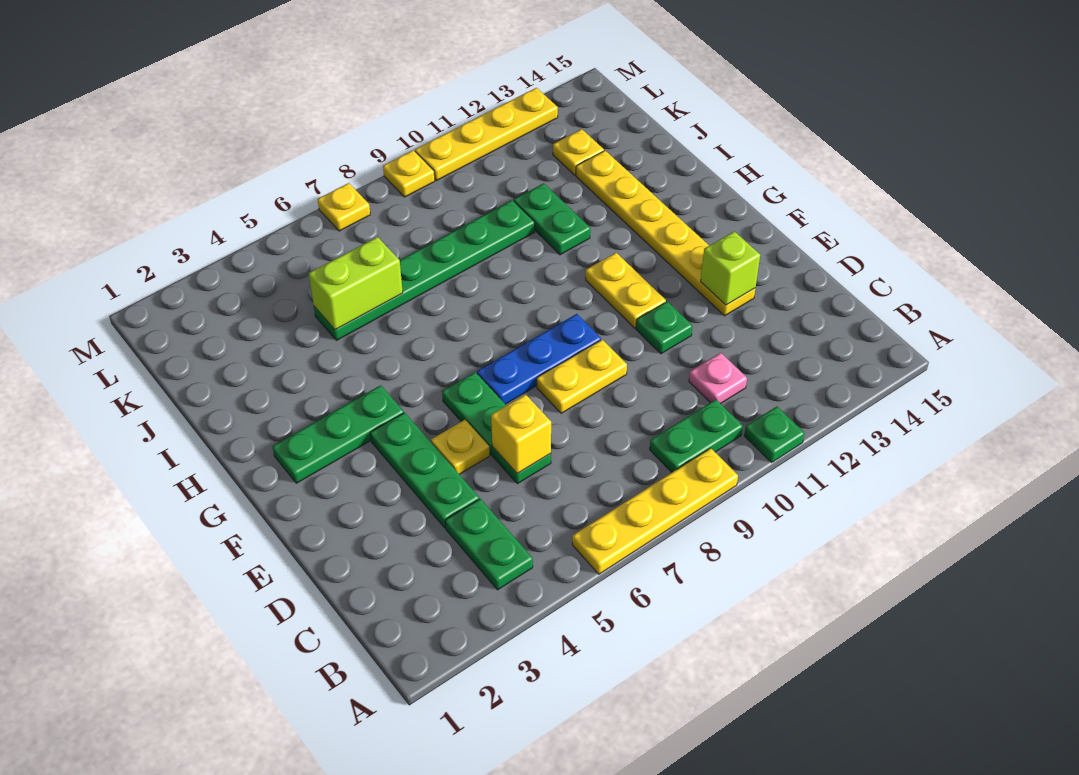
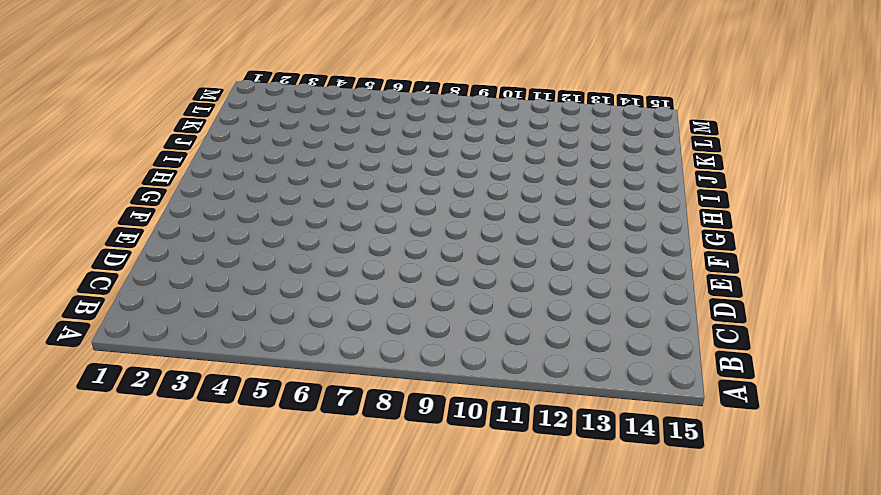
none -> yellow plate A6:A9 level 1
none -> green plate A11 level 1
none -> green plate B4:C4 level 1

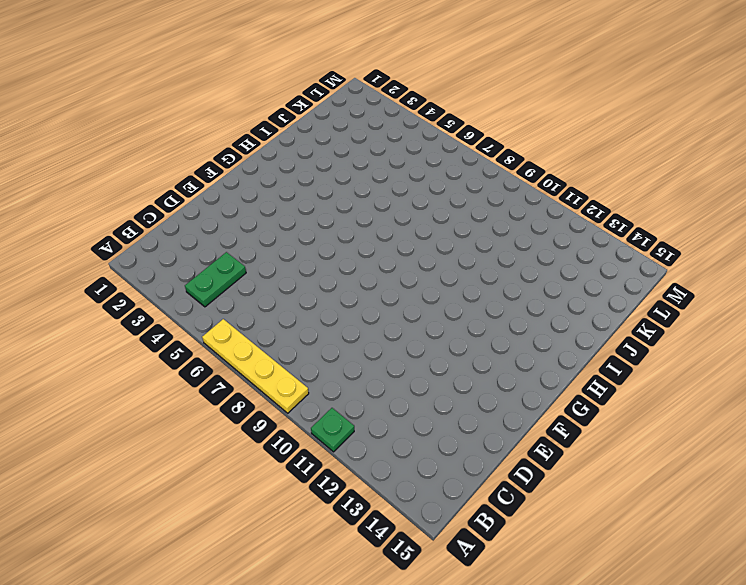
none -> green plate B9:B10 level 1
none -> pink plate C11 level 1
none -> green plate D4:F4 level 1

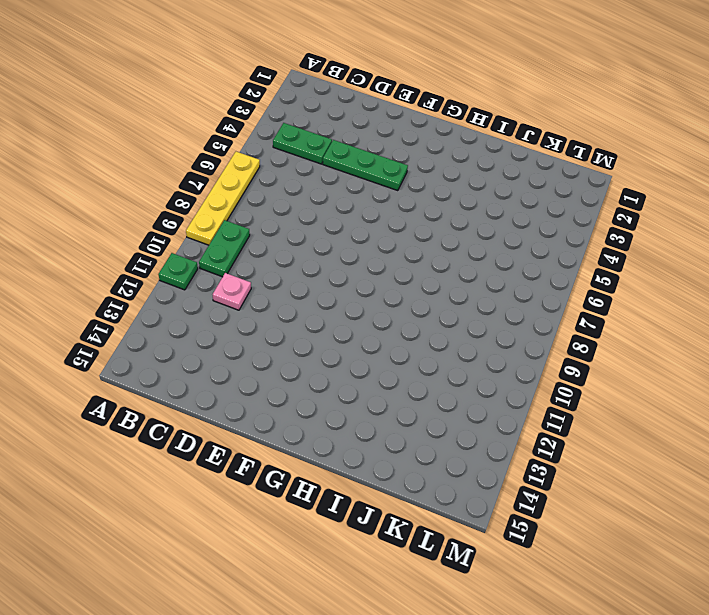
none -> green plate D6:F6 level 1
none -> yellow plate E5 level 1
none -> yellow plate E8:E9 level 1

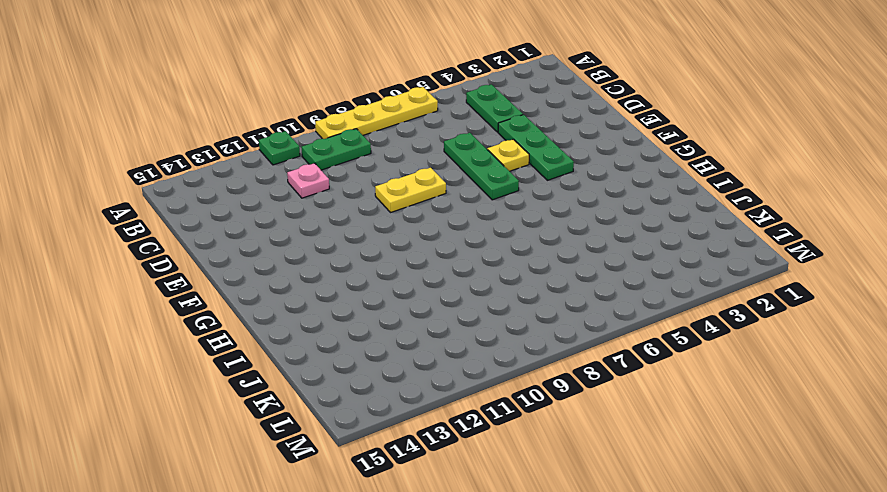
none -> green plate E11 level 1
none -> yellow plate E13:J13 level 1
none -> blue plate F7:F9 level 1

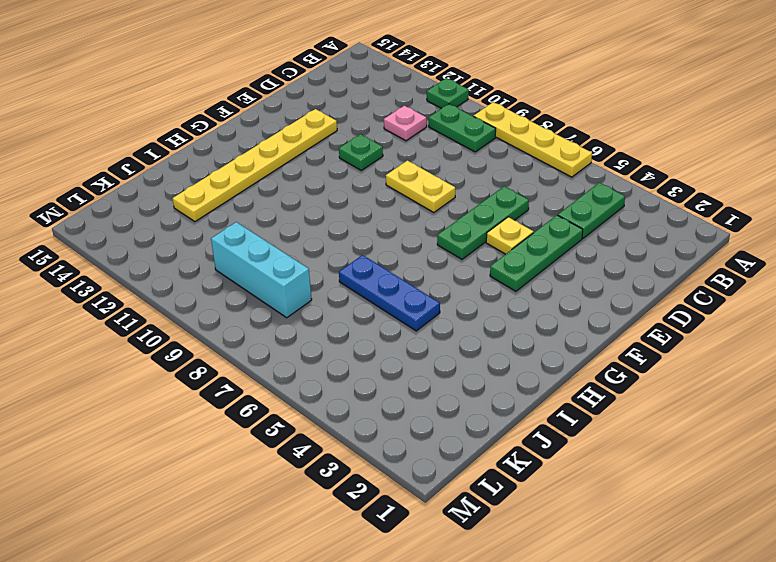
blue plate I5:I7 level 1 -> blue plate F7:F9 level 1
cyan brick K8:K10 level 1 -> none
none -> yellow plate F11:G11 level 1
none -> green plate G2:G4 level 1
none -> green plate I11:J11 level 1

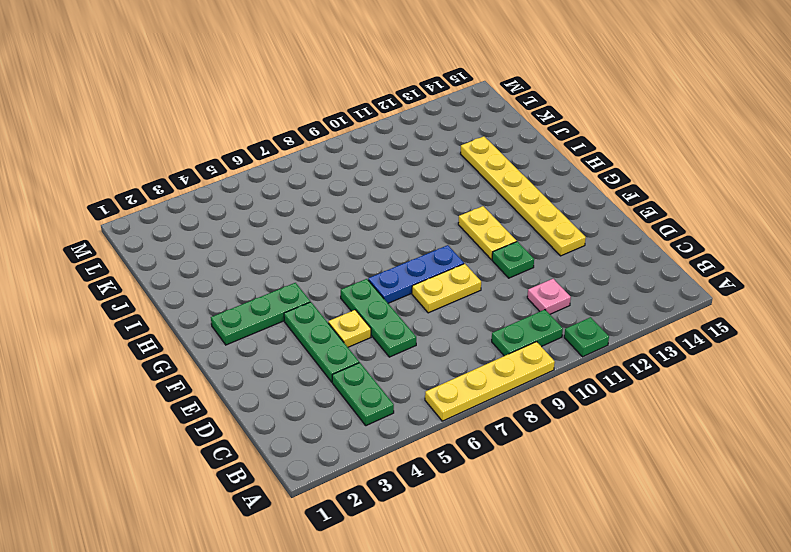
none -> green plate I11:J11 level 1
none -> green plate J5:J10 level 1
none -> yellow plate K13 level 1

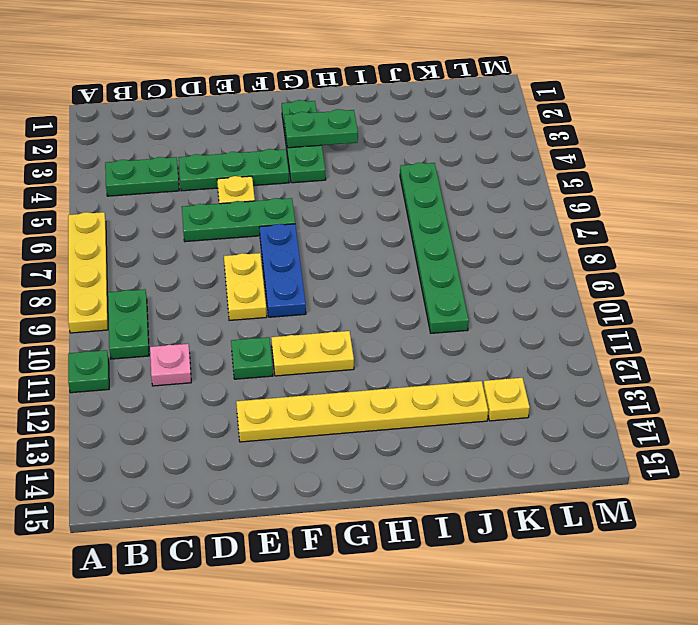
green plate G3:H3 level 2 -> green plate I11:J11 level 1
none -> yellow plate M7 level 1
none -> yellow plate M9 level 1
none -> yellow plate M10:M13 level 1

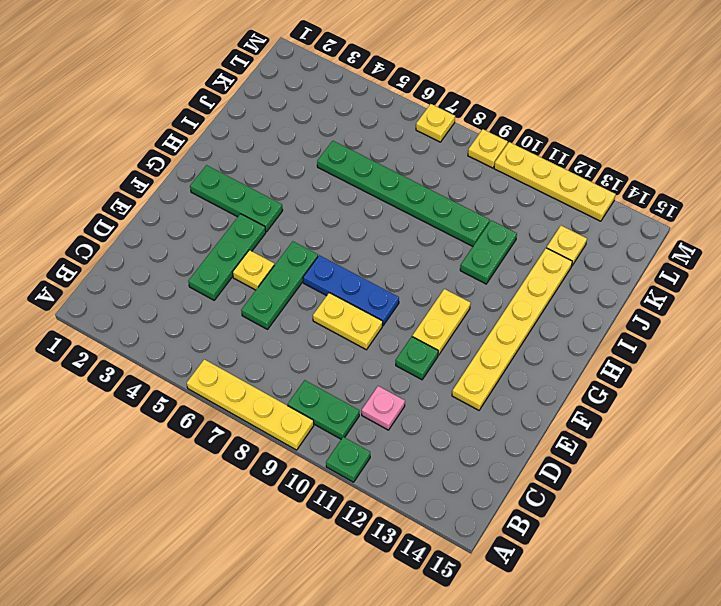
none -> green plate B4:C4 level 1
none -> yellow brick D6 level 2
none -> lime brick E13 level 2

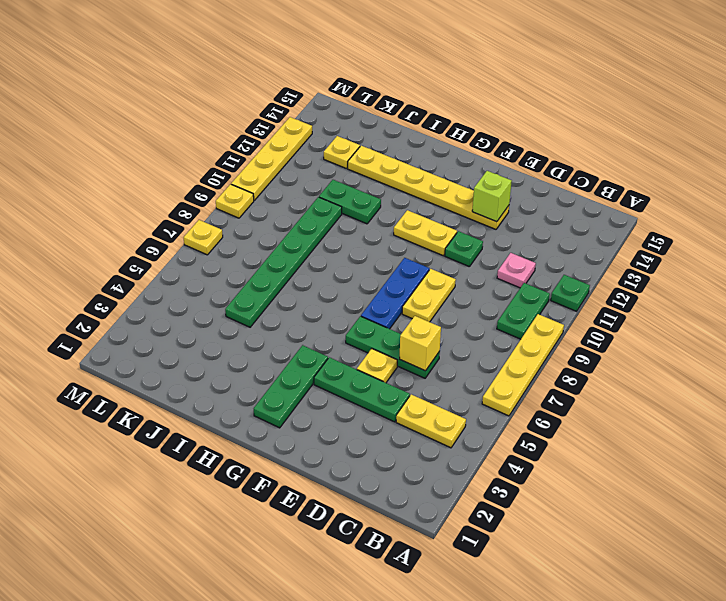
yellow plate B4:C4 level 1 -> green plate B4:C4 level 1
none -> lime brick J5:J6 level 2

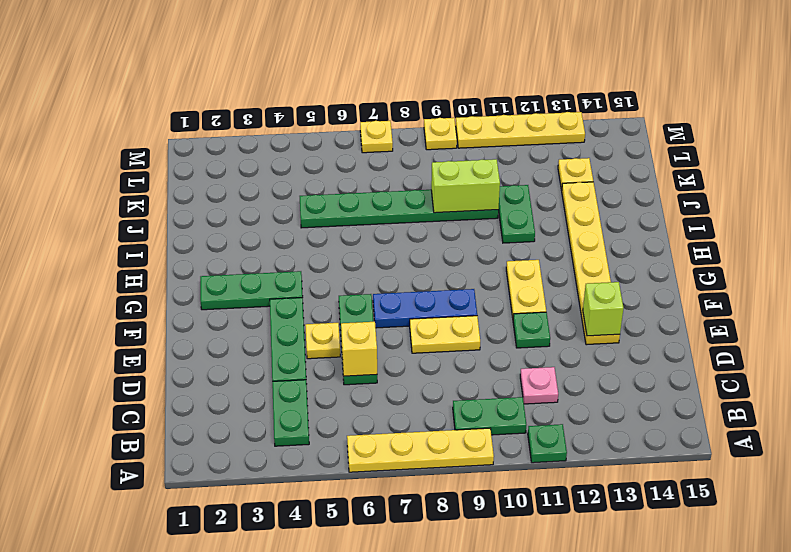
lime brick J9:J10 level 2 -> lime brick J5:J6 level 2

